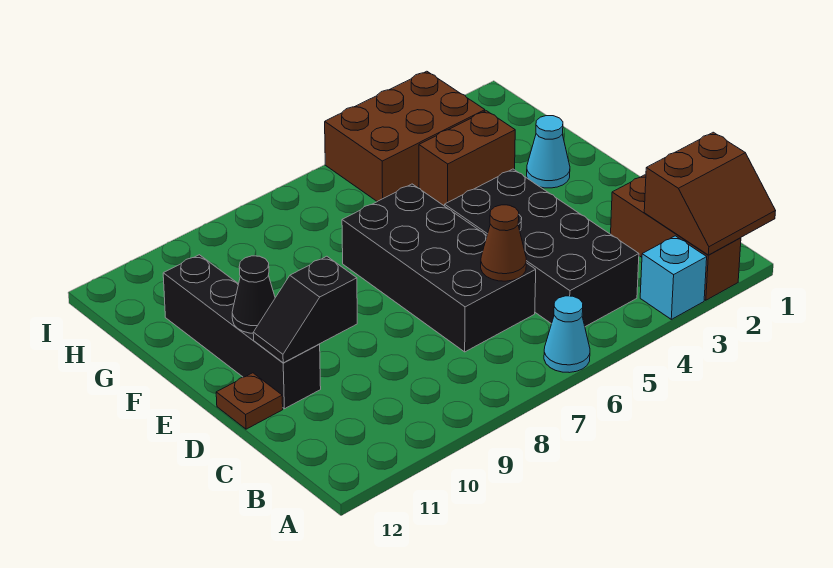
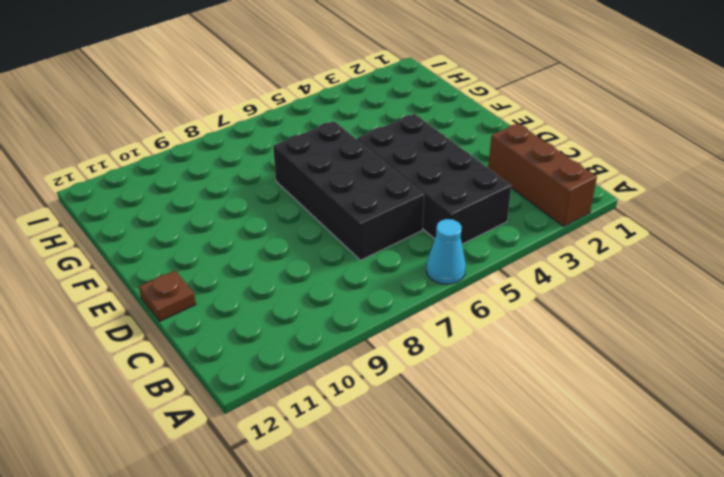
none -> cyan brick A3 level 1
none -> black brick D11:G11 level 1
none -> cyan cone F2 level 1

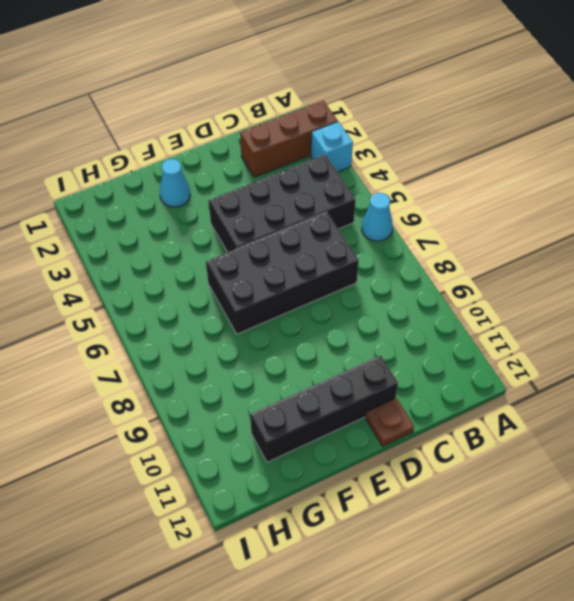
none -> brown brick G3:G4 level 1
none -> brown brick H3:I5 level 1
none -> brown slope A1:B2 level 2 top B

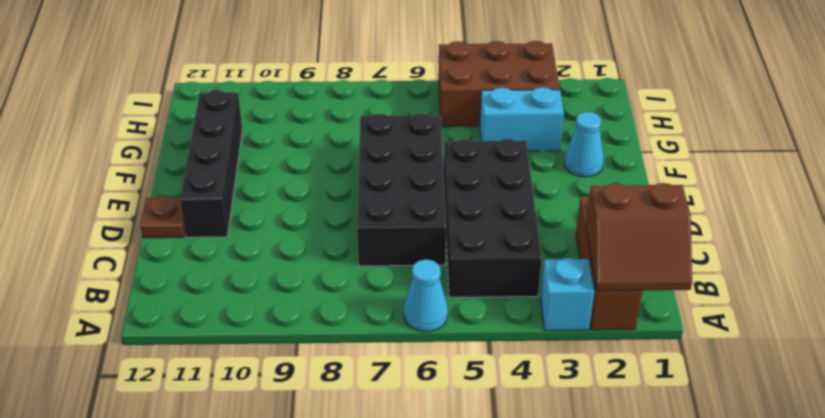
cyan brick G3:G4 level 1 -> brown brick G3:G4 level 1
none -> brown cone C6 level 2
none -> black slope D10:D11 level 2 top 10
none -> black cone E11 level 2

